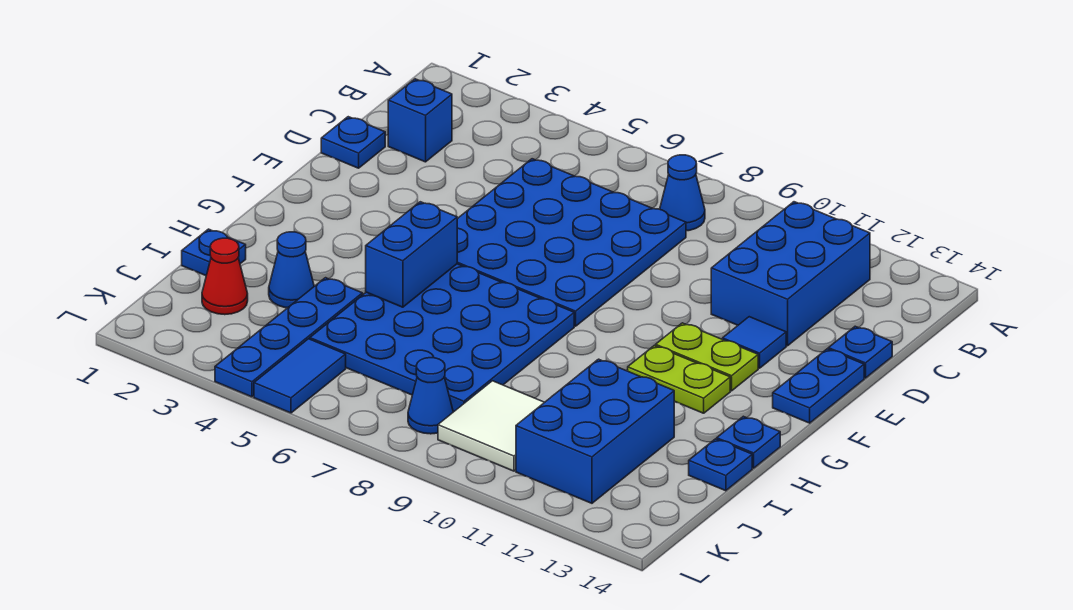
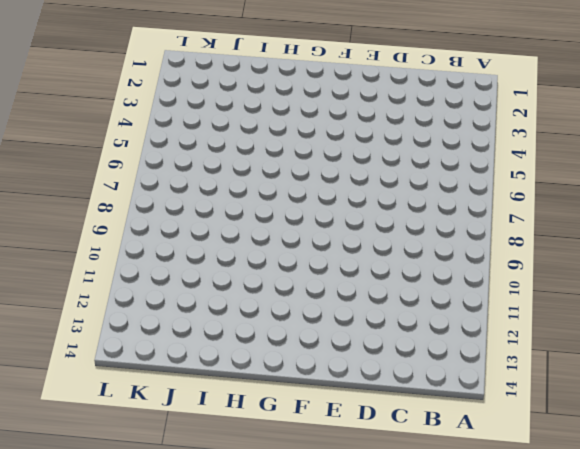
none -> blue cone B8 level 1
none -> blue brick B11:D12 level 1
none -> blue brick C2 level 1

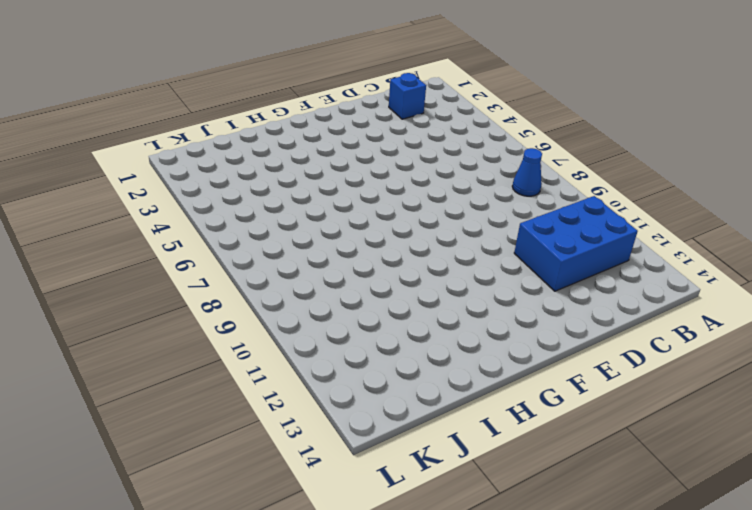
none -> blue plate C5:F8 level 1
none -> blue plate D1 level 1
none -> blue plate D14 level 1

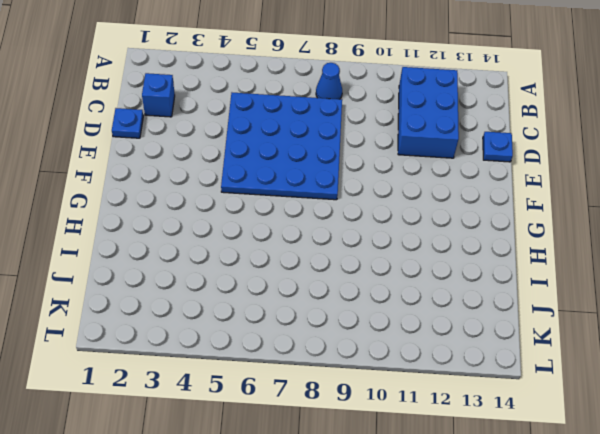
none -> blue tile E12 level 1
none -> blue plate E14:F14 level 1
none -> lime plate F11:F12 level 1

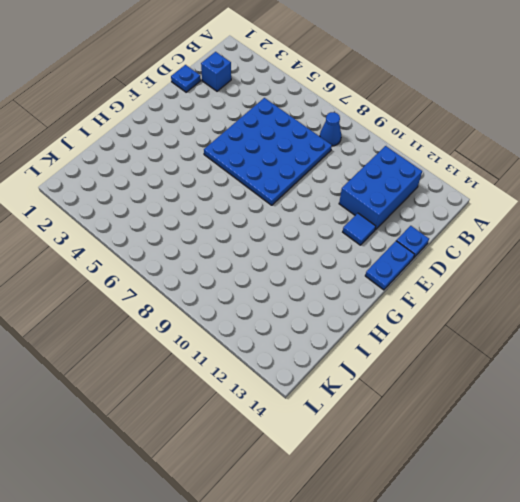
none -> lime plate F11:F12 level 1
none -> blue plate G5:J8 level 1
none -> lime plate G11:G12 level 1

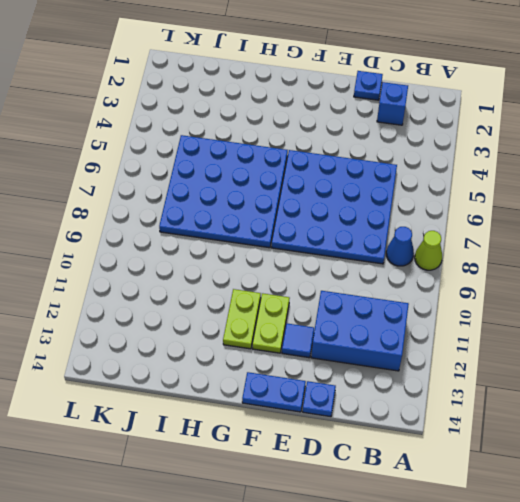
lime cone A8 level 1 -> none
none -> blue plate H14 level 1
none -> blue plate I1 level 1
none -> blue cone I3 level 1

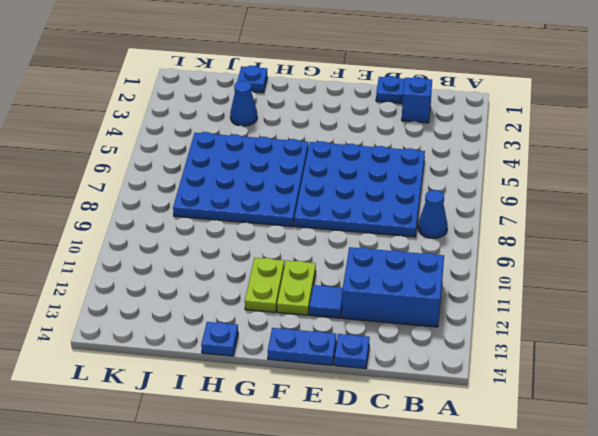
none -> blue plate I4:L4 level 1
none -> blue brick I11:K12 level 1
none -> blue plate I14 level 1

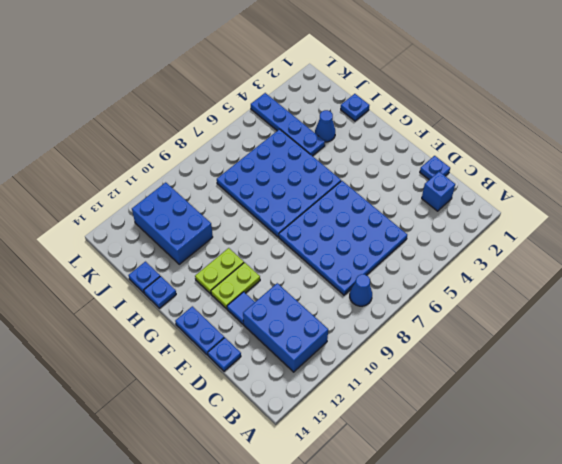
none -> red cone J2 level 1
none -> white tile J9:K10 level 1
none -> blue tile K5:L5 level 1

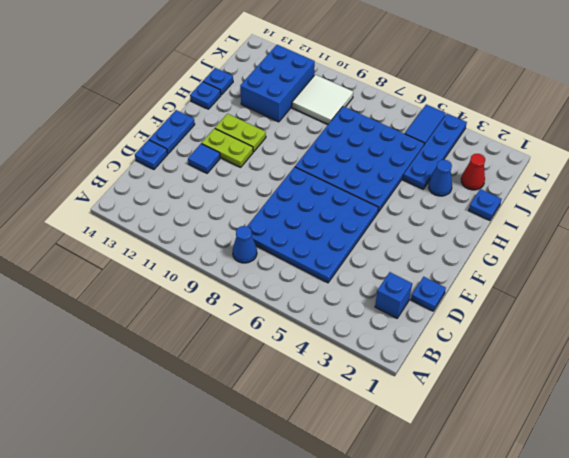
none -> blue brick B11:D12 level 1
none -> blue cone K8 level 1
none -> blue brick G5:H5 level 2

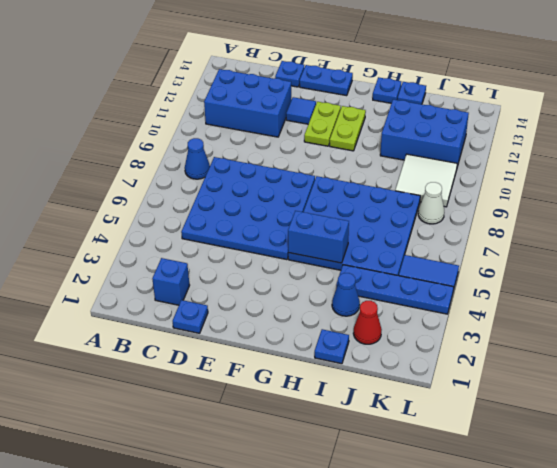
white cone K8 level 1 -> blue cone K8 level 1

